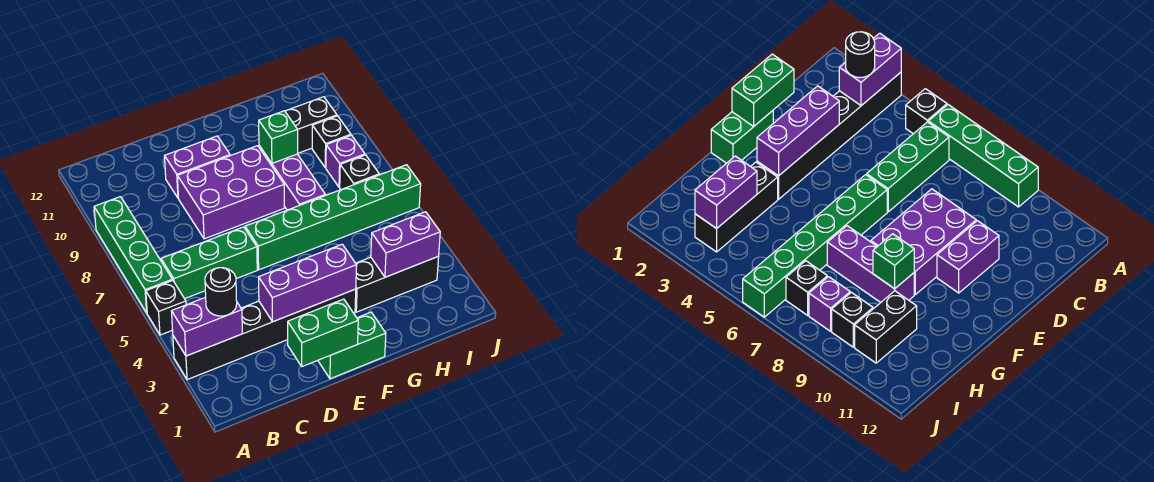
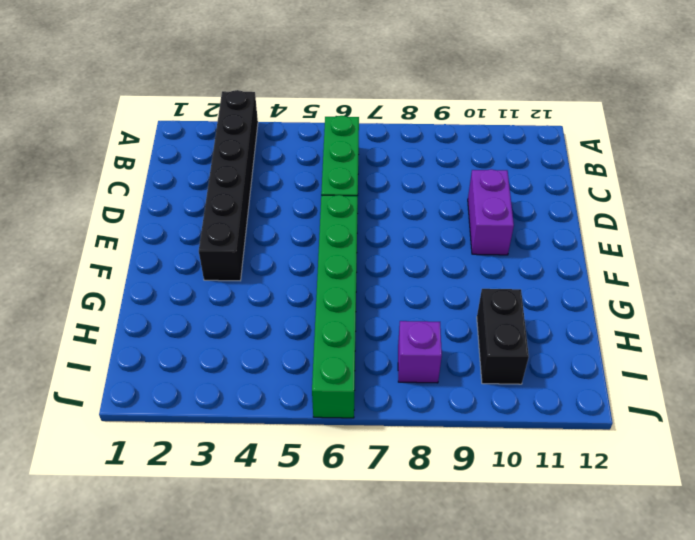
none -> black brick A5 level 1
none -> green brick A6:A9 level 1
none -> purple brick D8:F9 level 1

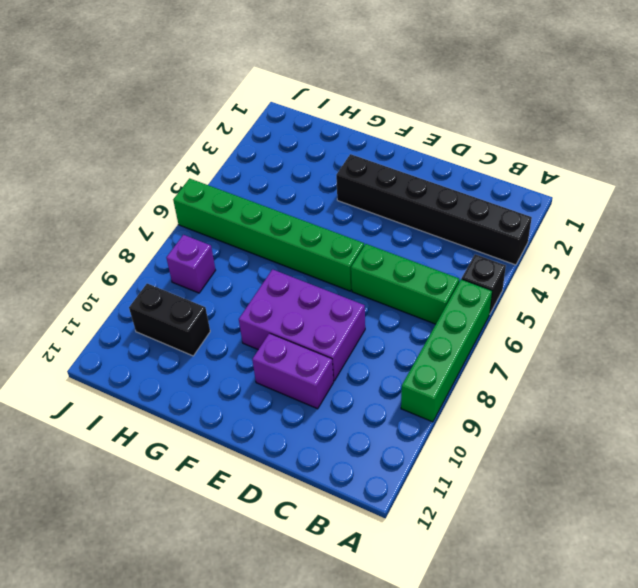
none -> green brick E1:F1 level 1
none -> black brick G3:I3 level 1
none -> purple brick G7:G9 level 1

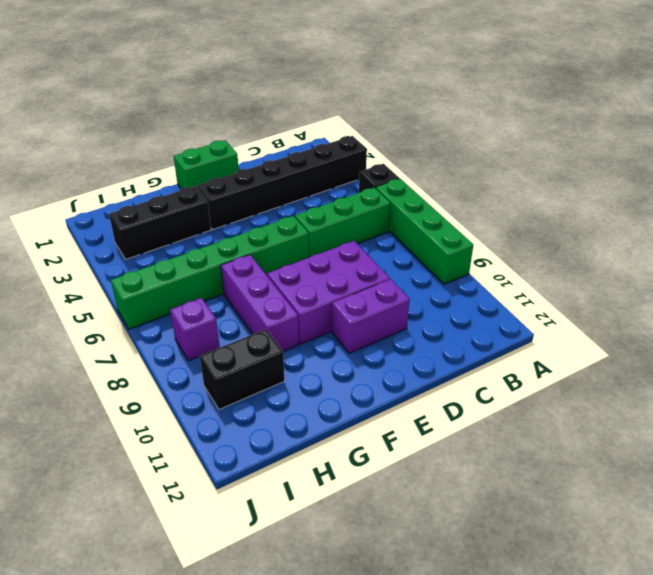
none -> black brick I7 level 1
none -> black brick I9 level 1
none -> purple brick A3:B3 level 2

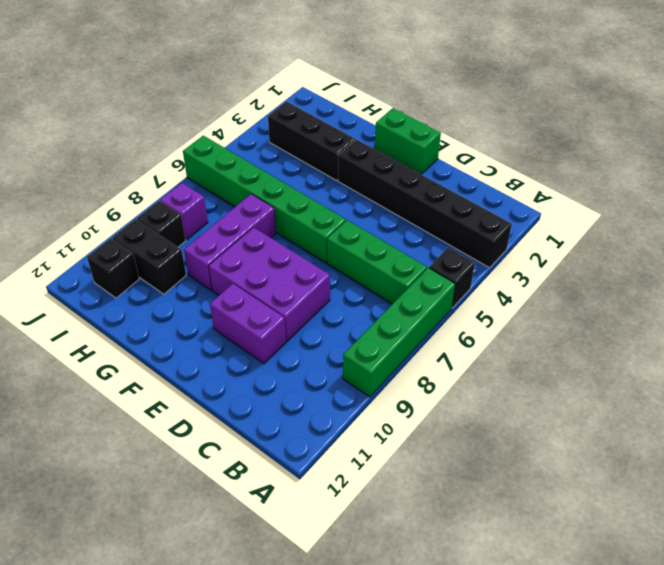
black brick I11 level 1 -> black brick I7 level 1
none -> purple brick A3:B3 level 2
none -> green brick D1:E1 level 2
none -> purple brick D3:F3 level 2

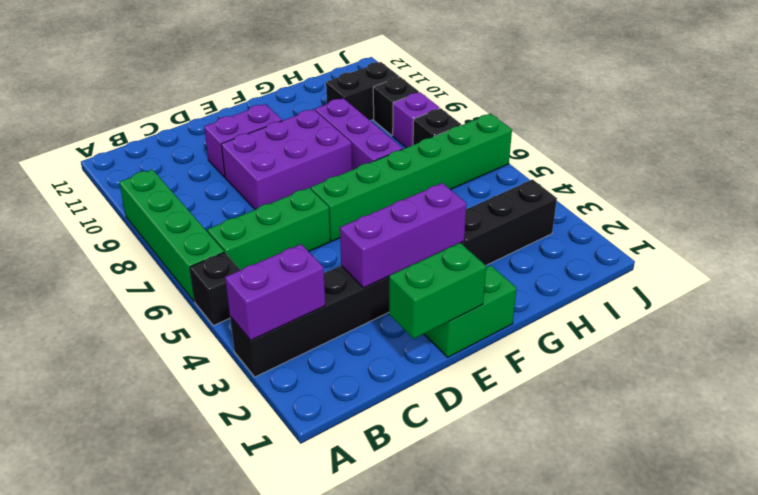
none -> green brick G9 level 2
none -> purple brick H3:I3 level 2
none -> black round brick B3 level 3

